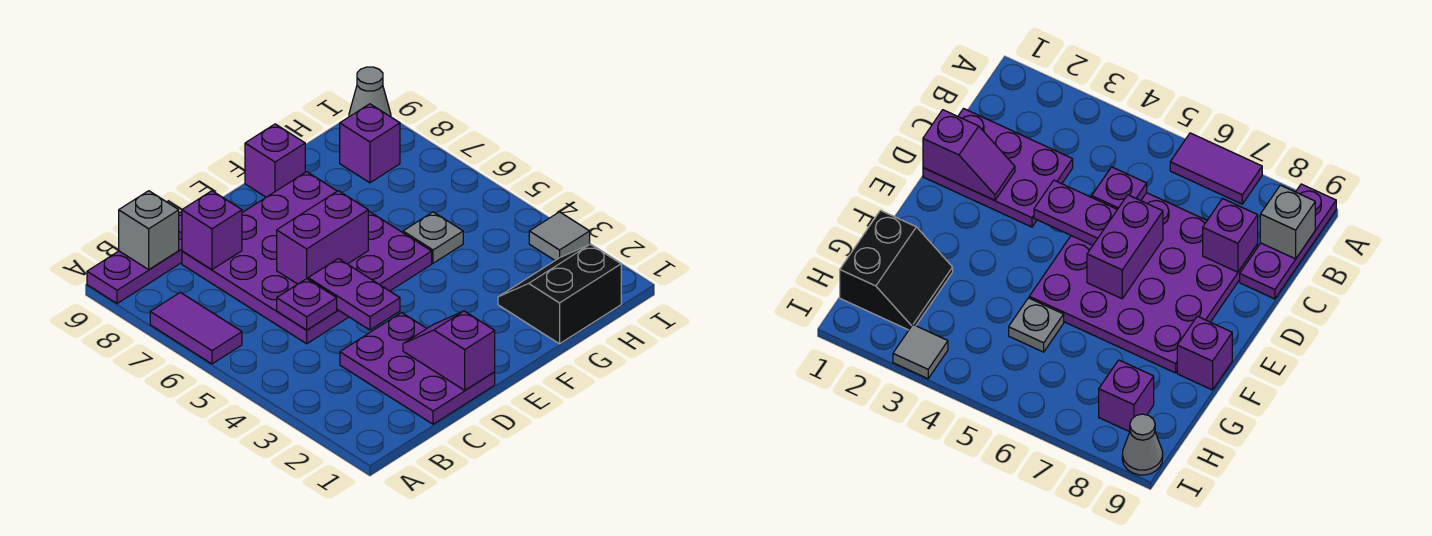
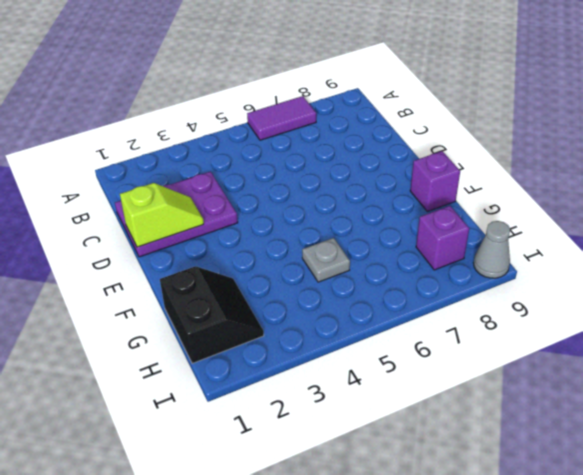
lime slope D1:D2 level 2 top 1 -> purple slope D1:D2 level 2 top 1
none -> purple plate A9:C9 level 1
none -> purple plate C5:F8 level 1
none -> grey tile I3 level 1

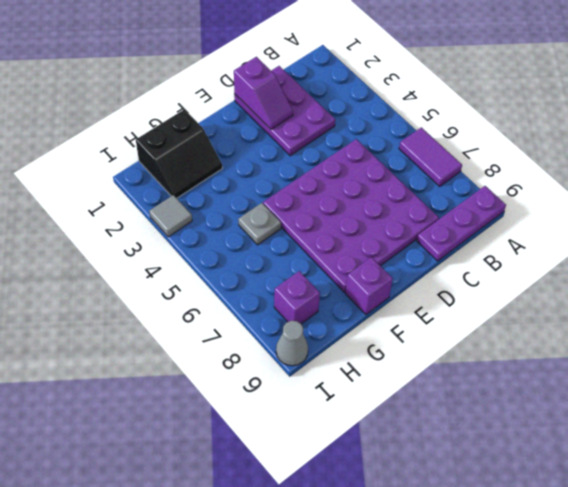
none -> grey brick B9 level 2
none -> purple plate C5 level 2
none -> purple brick C8 level 2

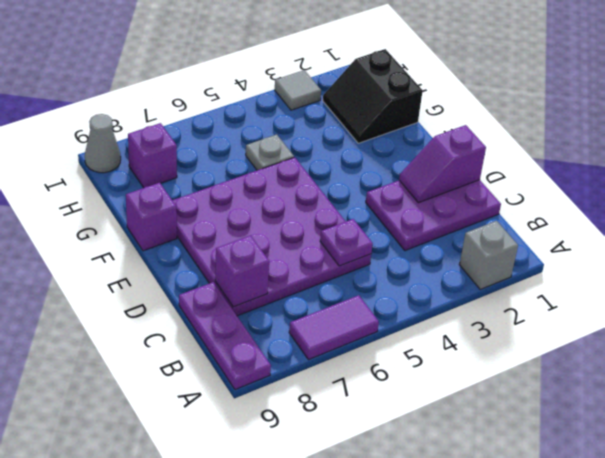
grey brick A2 level 1 -> grey brick B9 level 2
none -> purple plate D4:D5 level 2
none -> purple brick D6:E6 level 2

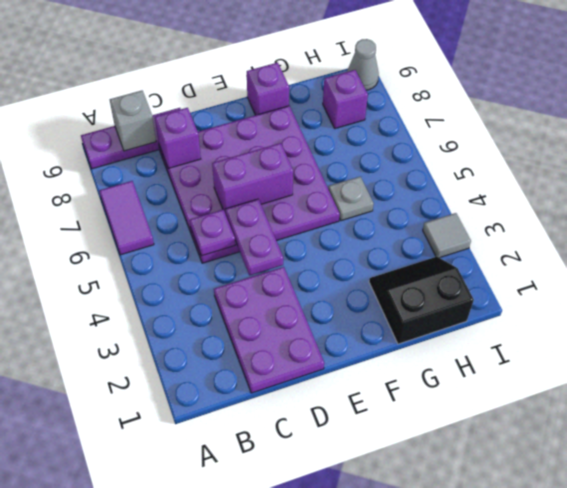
none -> purple slope D1:D2 level 2 top 1

